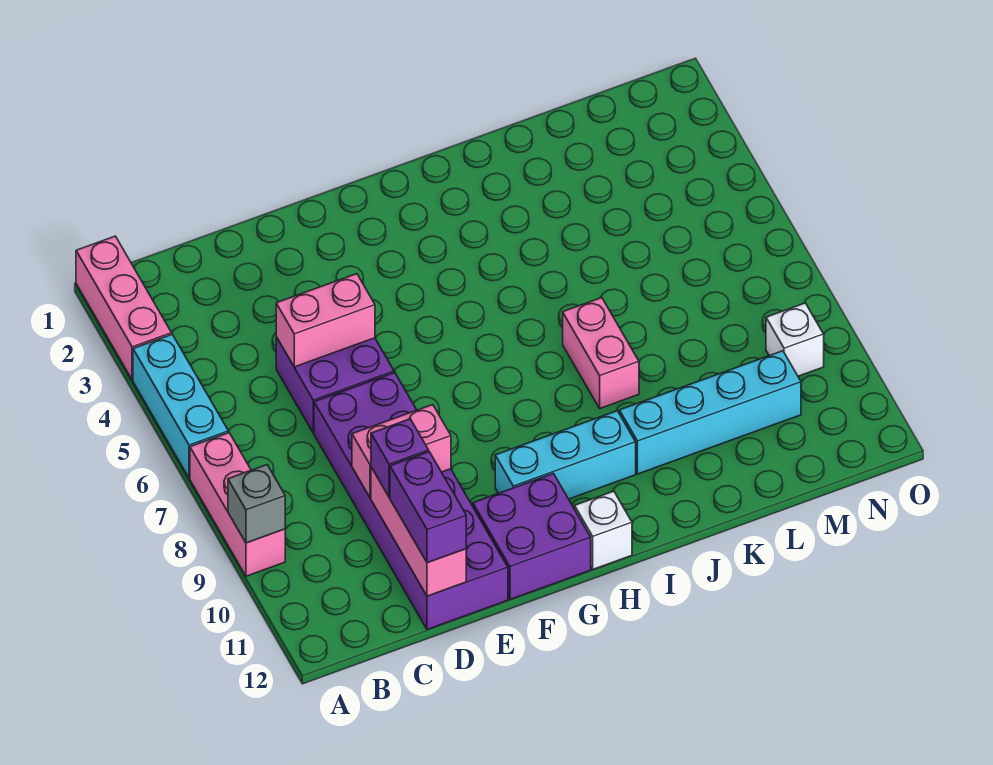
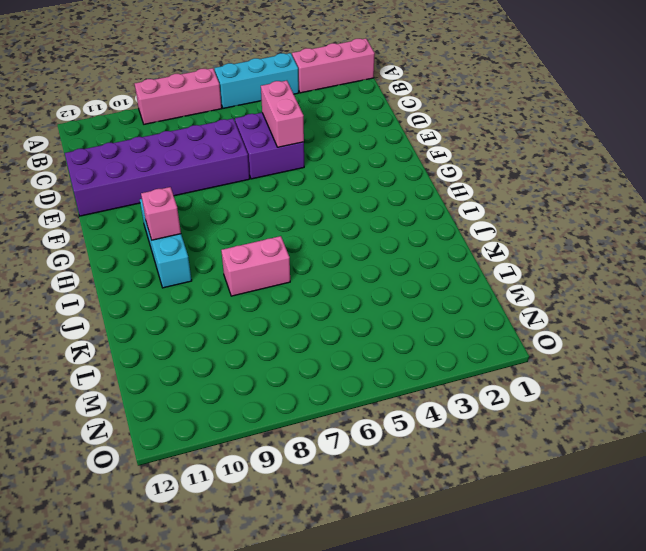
pink brick H10 level 2 -> none
none -> purple brick F11:G12 level 1
none -> white brick H12 level 1
none -> cyan brick J10:M10 level 1

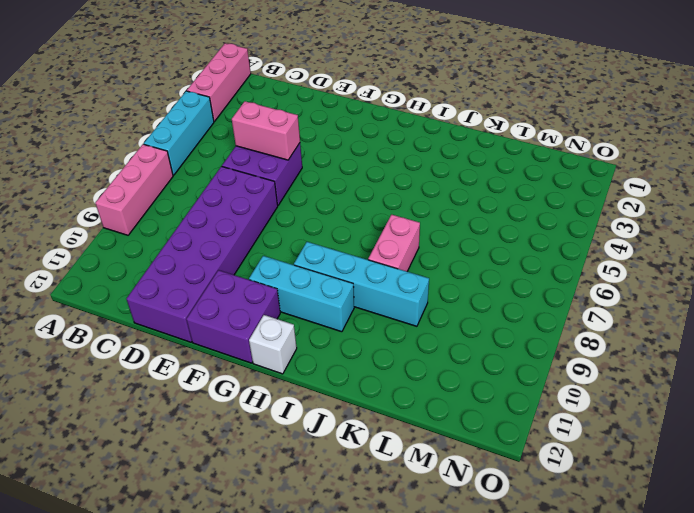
cyan brick H9:K9 level 1 -> cyan brick J10:M10 level 1
none -> white brick N9 level 1
none -> grey brick A9 level 2
none -> pink brick D9:E9 level 2

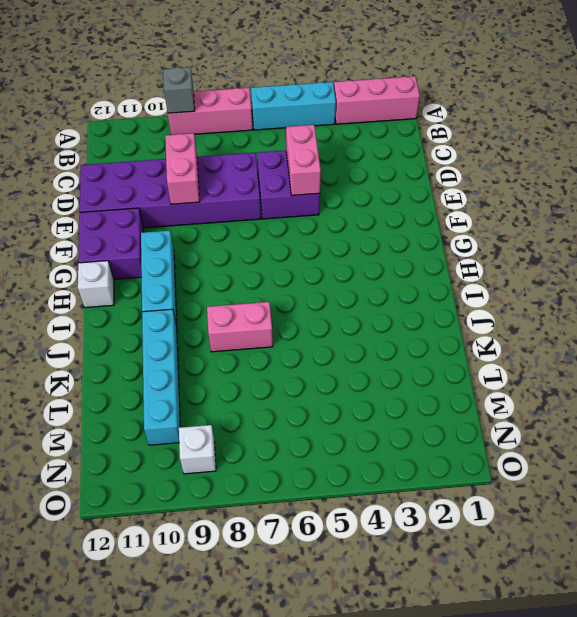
none -> pink brick D10:D12 level 2
none -> purple brick D10 level 3
none -> purple brick D11:D12 level 3

